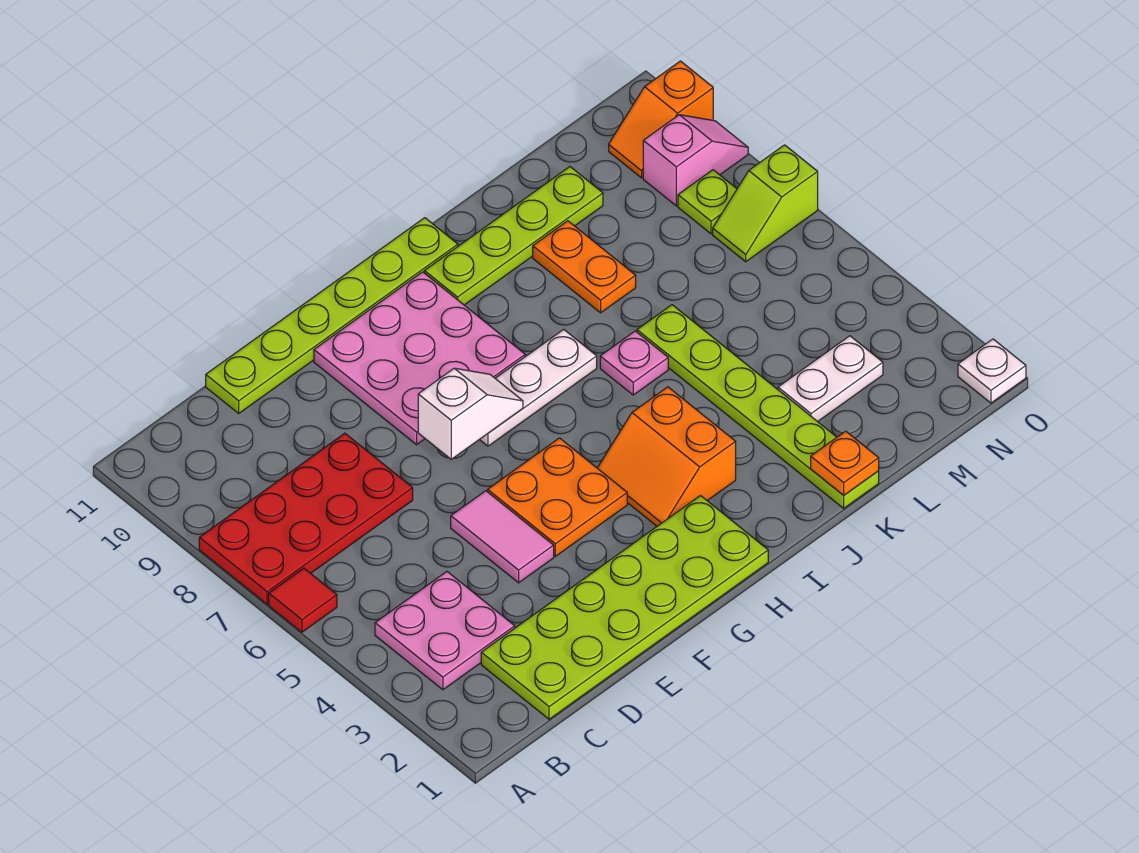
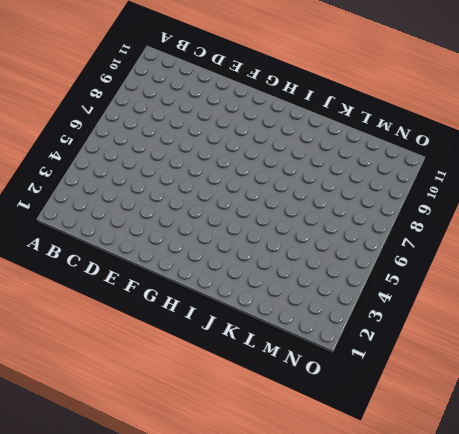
none -> red tile A6 level 1
none -> red plate A7:D8 level 1
none -> pink plate B3:C4 level 1

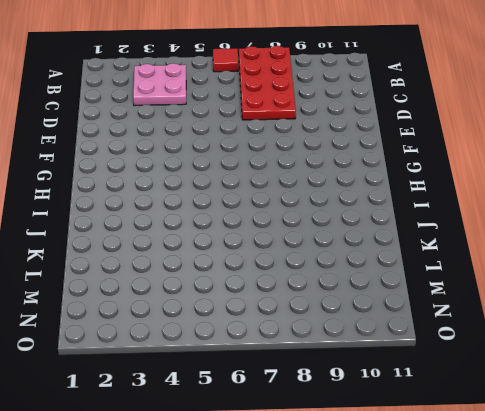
none -> lime plate C1:H2 level 1
none -> lime plate D11:I11 level 1
none -> pink tile E4:E5 level 1

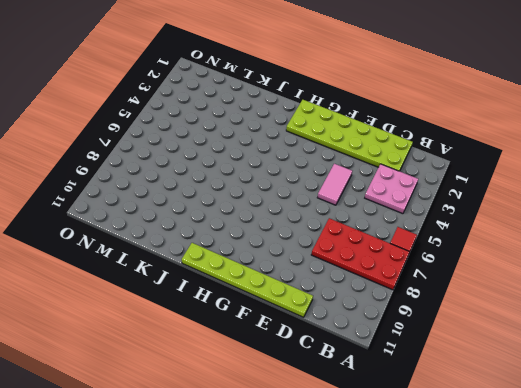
none -> orange plate F4:G5 level 1
none -> pink plate F8:H10 level 1
none -> white plate G7:I7 level 1

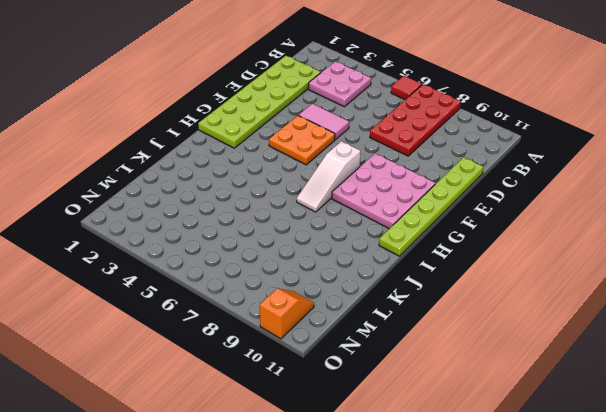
white slope G7:I7 level 1 top G -> white plate G7:I7 level 1
none -> orange slope H3:I4 level 1 top I
none -> lime plate I10:L10 level 1
none -> pink plate J6 level 1

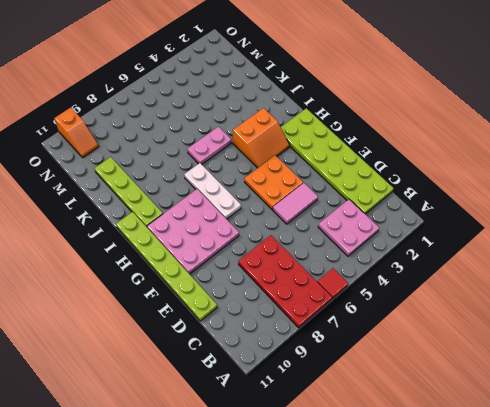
pink plate J5:J6 level 1 -> pink plate J6 level 1
none -> lime plate K1:K6 level 1
none -> orange plate K8:K9 level 1
none -> white plate L3:M3 level 1

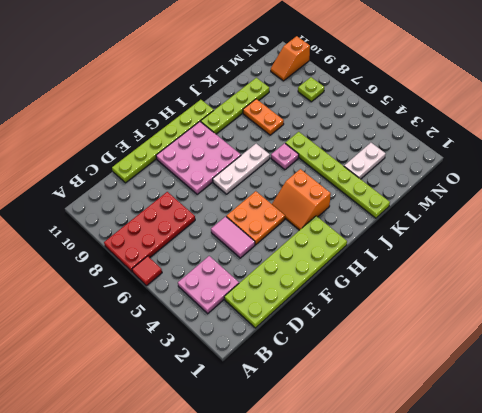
none -> lime slope N7:O7 level 1 top O
none -> pink slope N9:O9 level 1 top N
none -> white plate O1 level 1

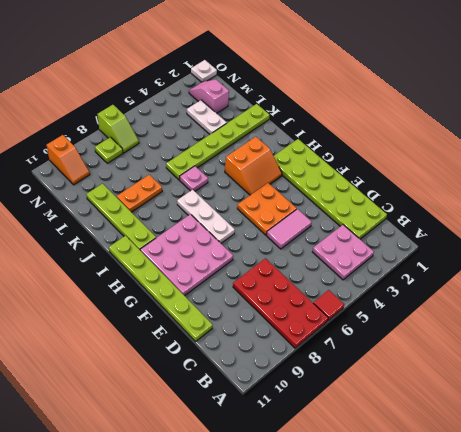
pink slope M2:N2 level 1 top M -> pink slope N9:O9 level 1 top N
none -> white slope F7:G7 level 2 top F
none -> orange plate K1 level 2

